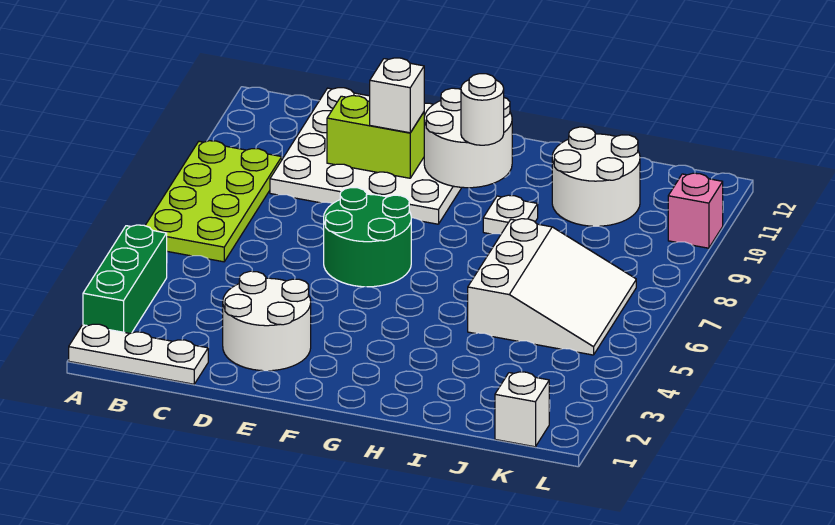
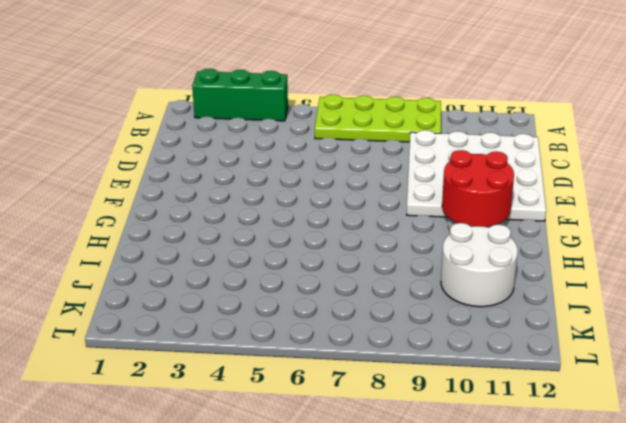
red round brick F10:G11 level 2 -> white round brick F10:G11 level 2
none -> white plate A1:C1 level 1
none -> white round brick D2:E3 level 1
none -> green round brick E6:F7 level 1

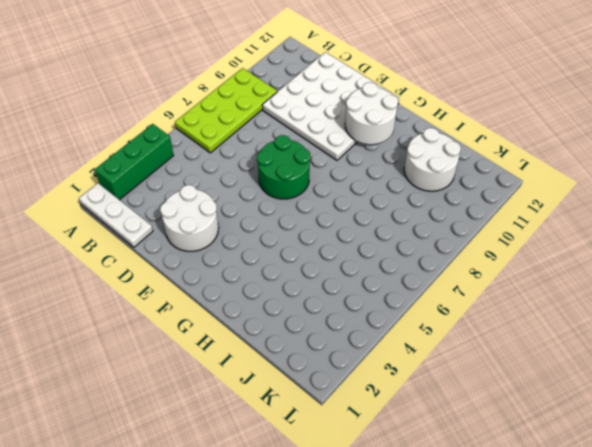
none -> white plate H9 level 1
none -> white slope I5:K7 level 1 top I
none -> white brick K1 level 1

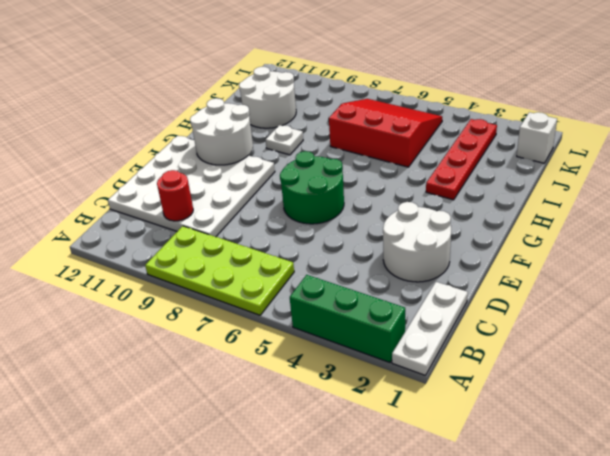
red round brick C10 level 2 -> none
red plate H3:K3 level 1 -> none
red slope I5:K7 level 1 top I -> white slope I5:K7 level 1 top I
none -> pink brick L10 level 1
none -> lime brick D10:E10 level 2
none -> white brick E10 level 3

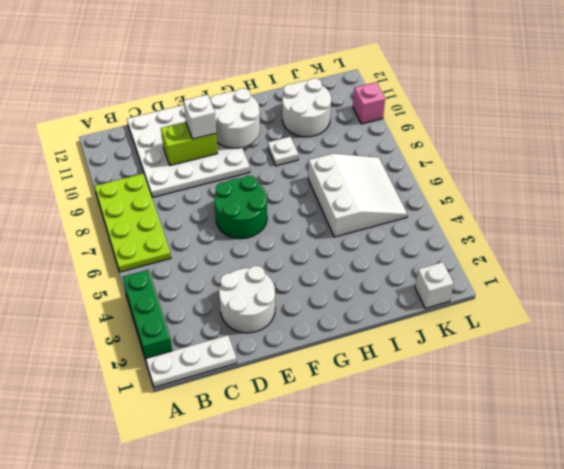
none -> white round brick G10 level 3

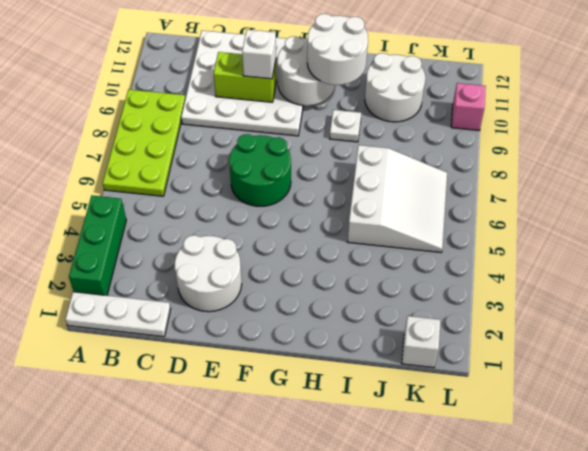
white round brick G10:H11 level 3 -> white round brick G10 level 3

